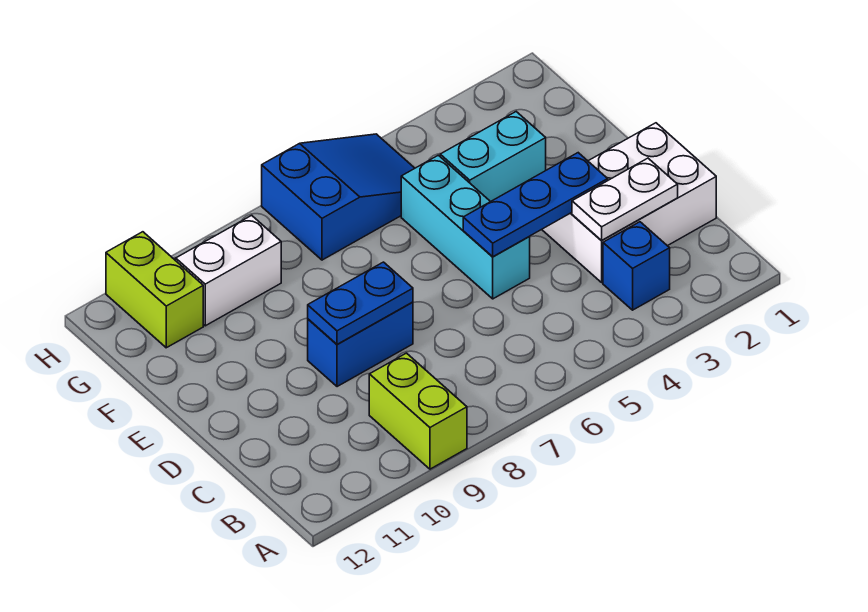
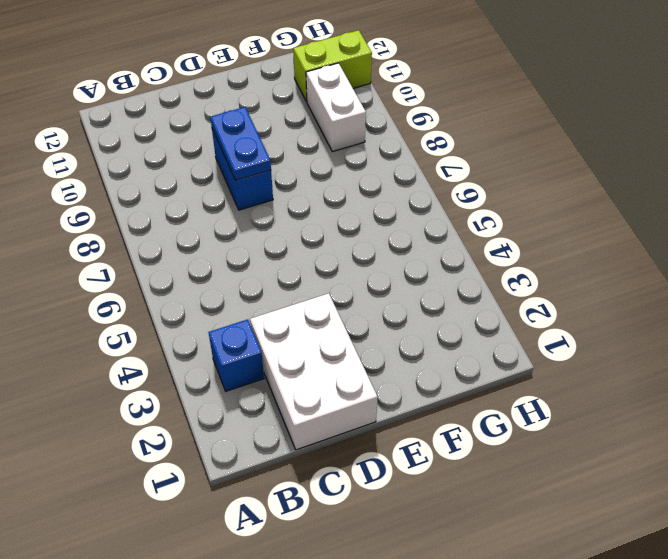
none -> lime brick A9:B9 level 1
none -> cyan brick D5:F5 level 1
none -> cyan brick F3:F4 level 1

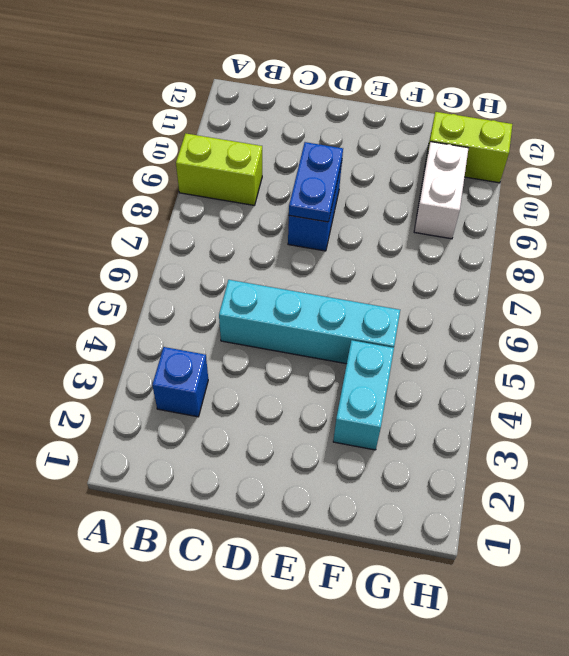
cyan brick C5:F5 level 1 -> cyan brick D5:F5 level 1
none -> white brick C1:D3 level 1
none -> blue slope G5:H7 level 1 top 7
none -> white plate C2:C3 level 2

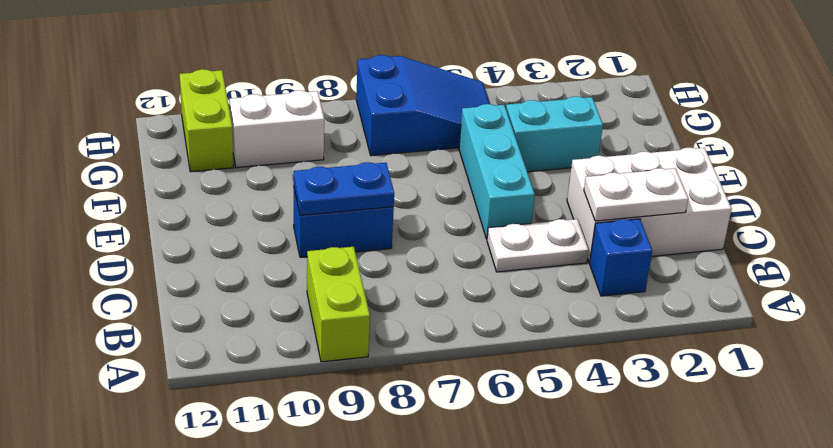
white plate C4:C5 level 1 -> none
none -> blue plate D3:D5 level 2

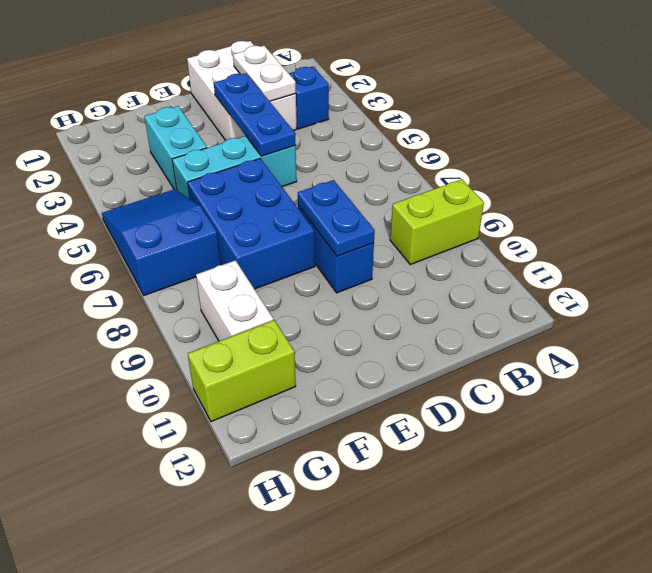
blue brick E6:F8 level 1 -> none

